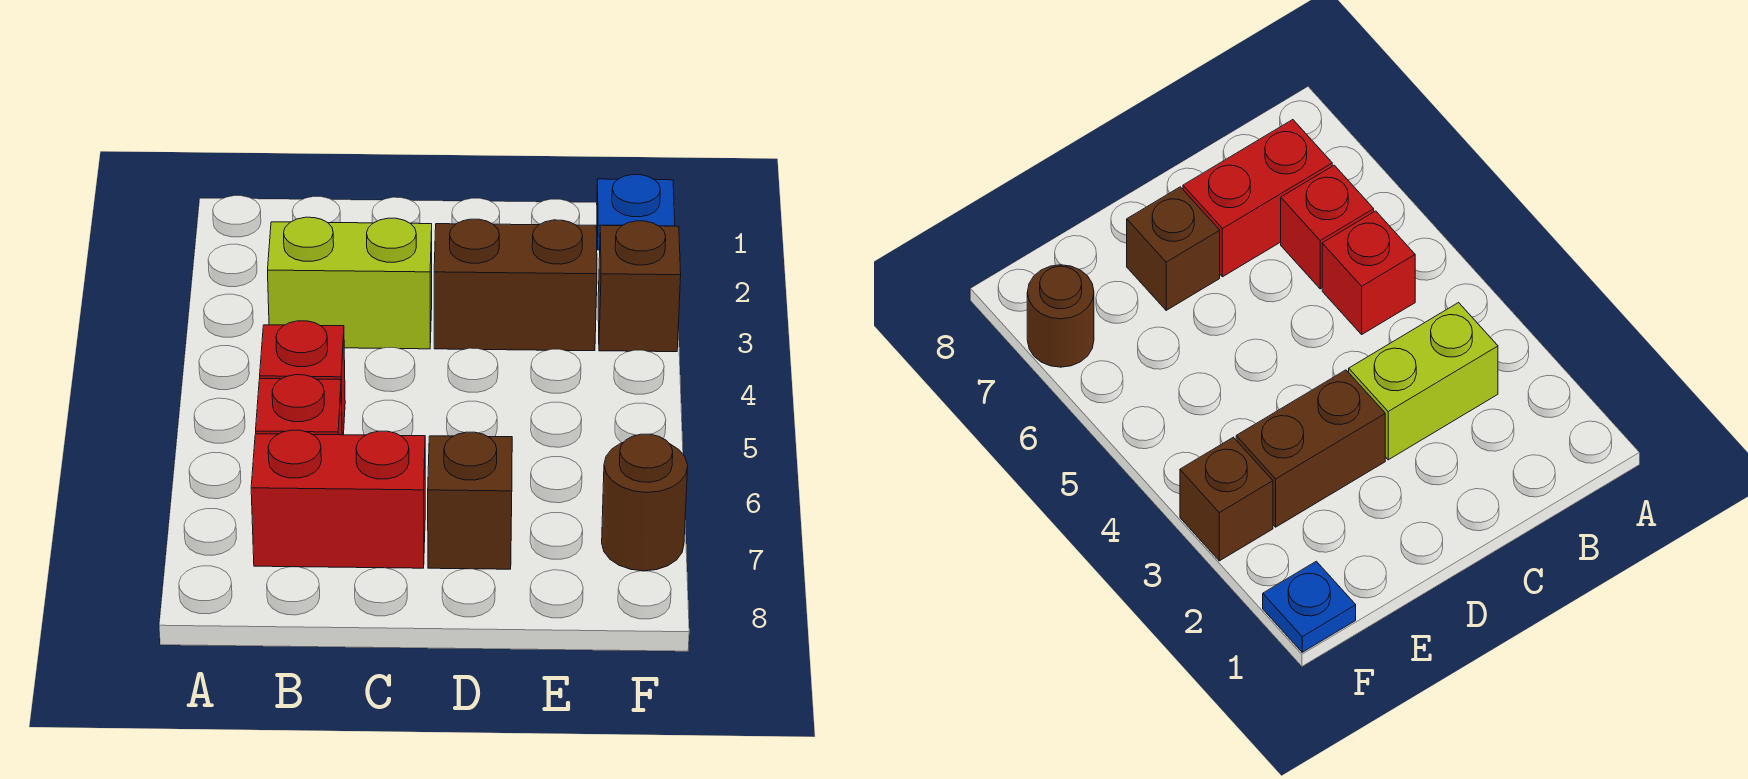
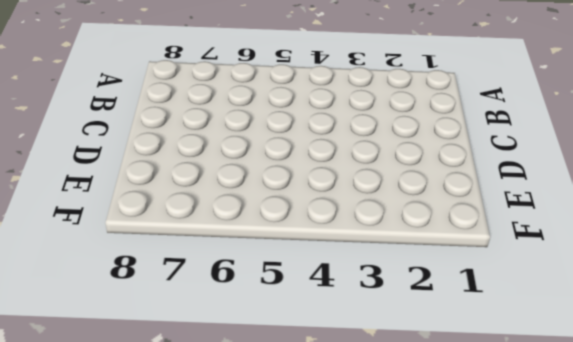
none -> lime brick B3:C3 level 1
none -> red brick B5 level 1

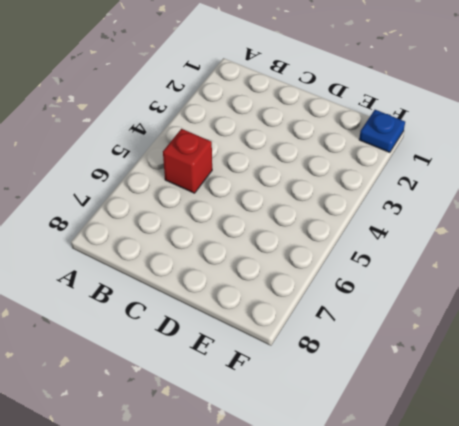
none -> lime brick B3:C3 level 1
none -> red brick B6 level 1

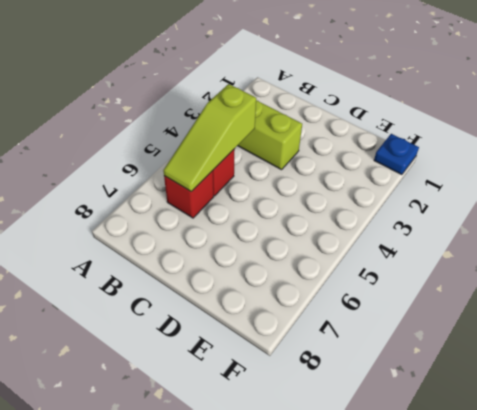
lime slope B4:B6 level 2 top 4 -> none
none -> red brick B7:C7 level 1
none -> brown brick D3:E3 level 1

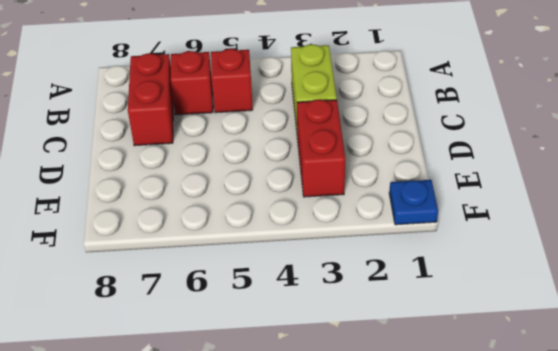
red brick D3:E3 level 1 -> brown brick D3:E3 level 1
none -> brown brick D7 level 1
none -> brown brick F3 level 1

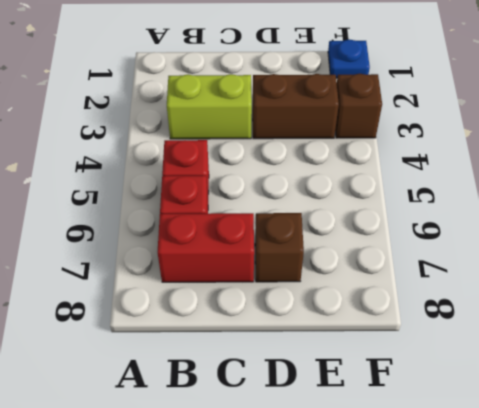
none -> brown round brick F7 level 1

